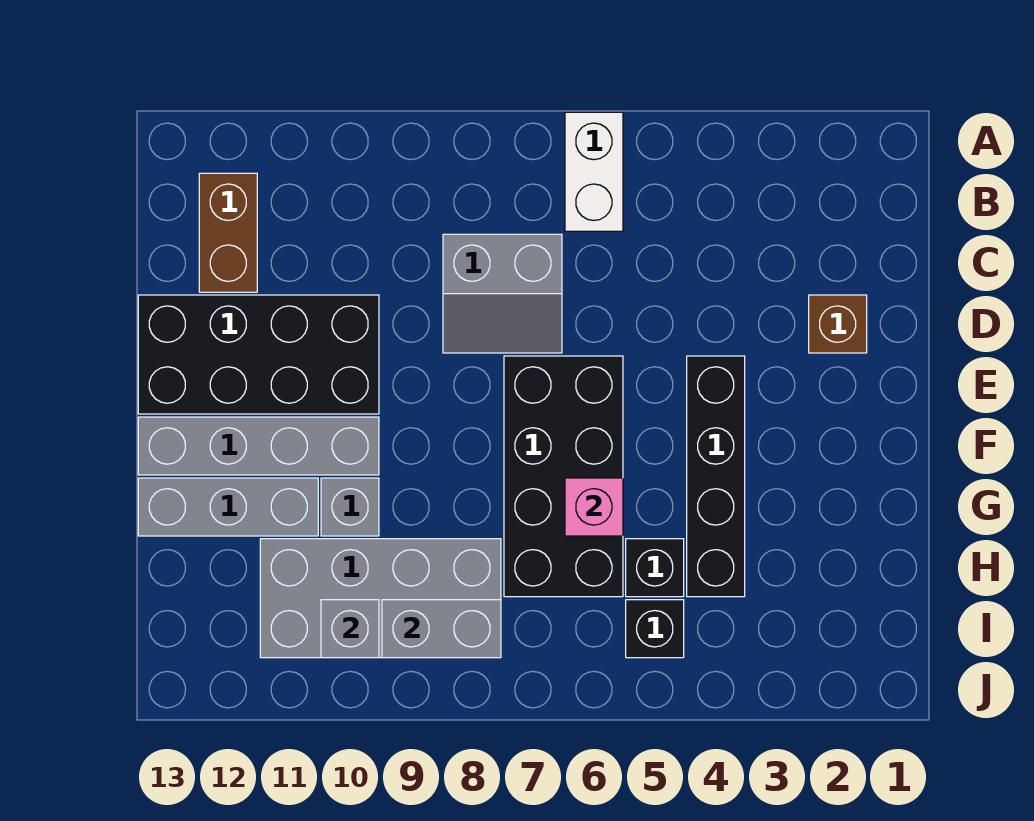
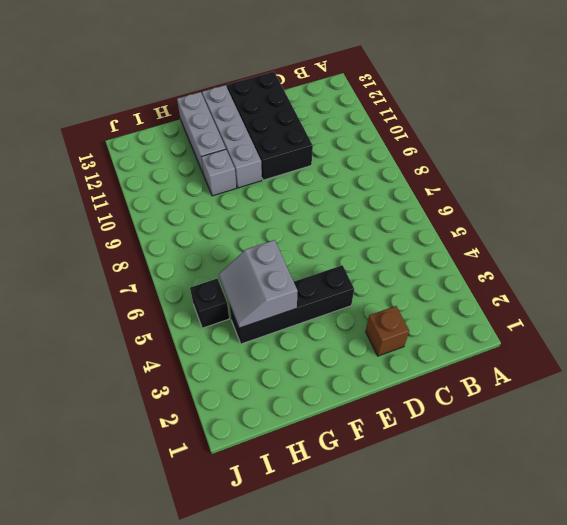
grey slope G4:H5 level 2 top G -> grey slope C7:D8 level 1 top C
none -> white brick A6:B6 level 1
none -> brown brick B12:C12 level 1
none -> black brick E6:H7 level 1

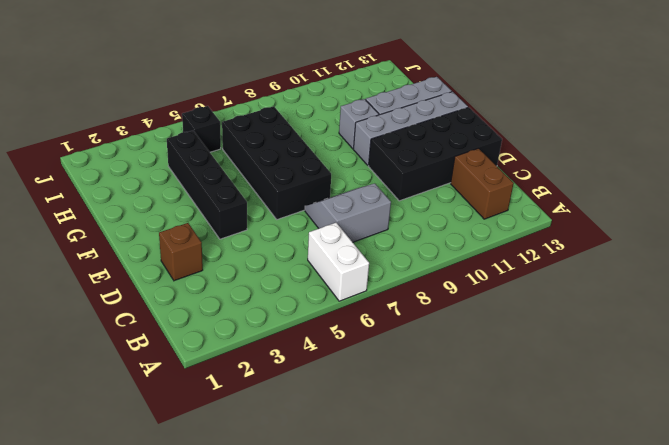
none -> black brick H5 level 1
none -> grey brick H8:I11 level 1
none -> pink brick G6 level 2

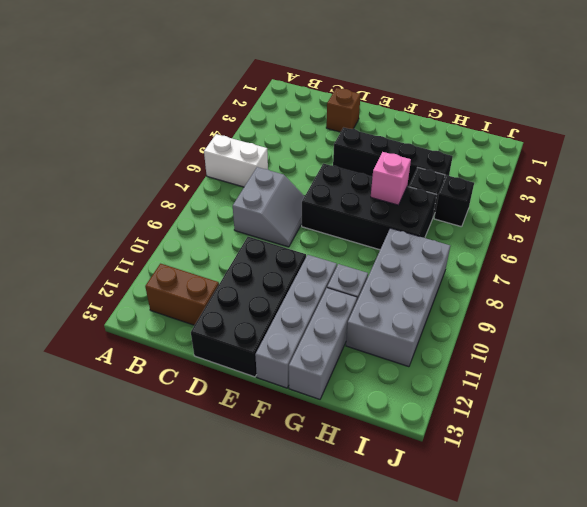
none -> grey brick I8:I9 level 2
none -> grey brick I10 level 2

